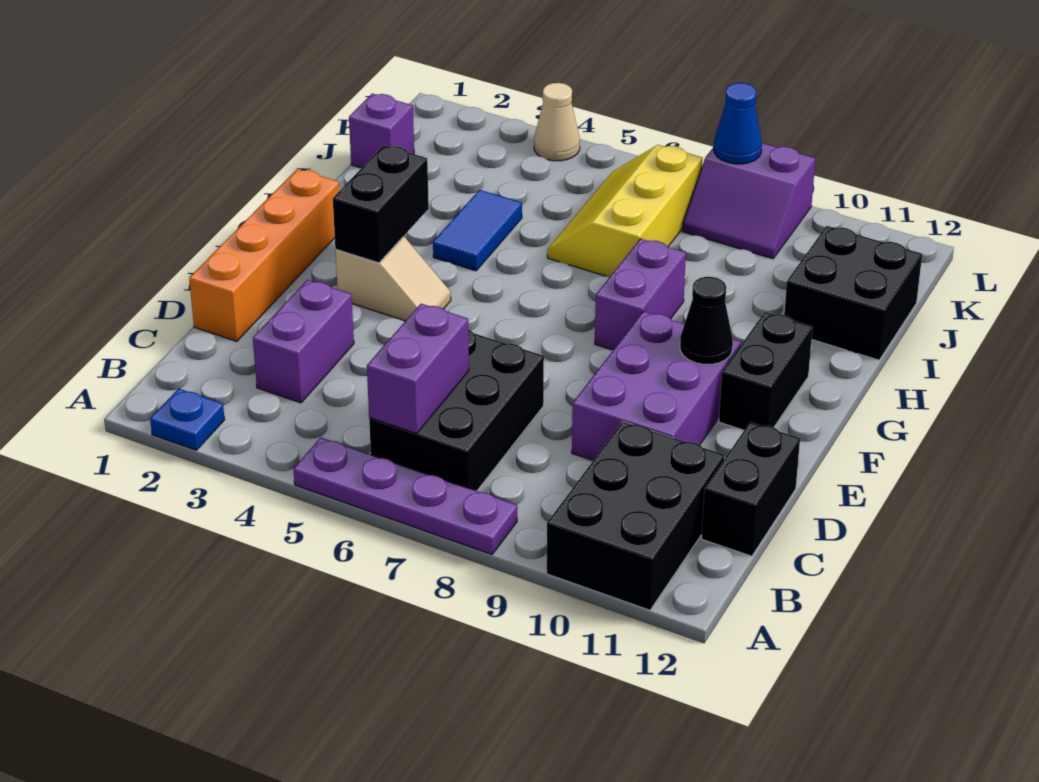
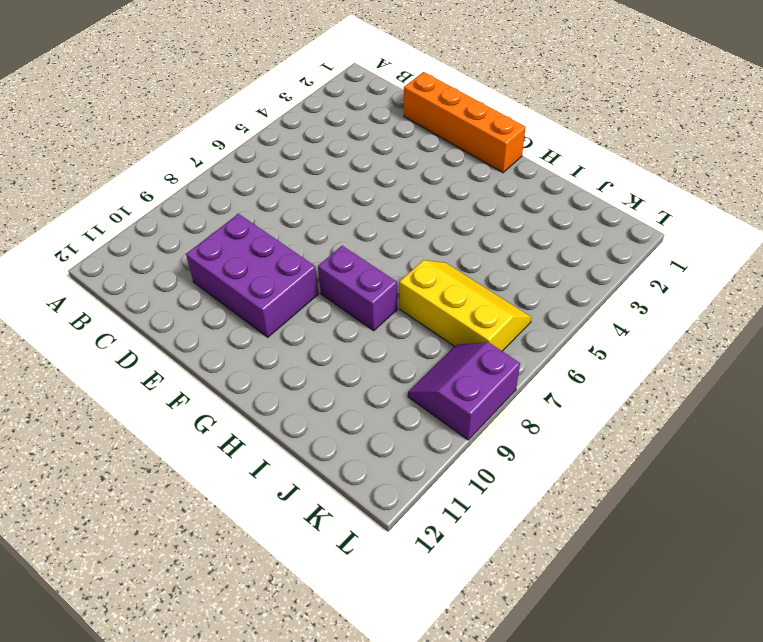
none -> blue plate A2 level 1
none -> purple plate A5:A8 level 1
none -> black brick A10:C11 level 1

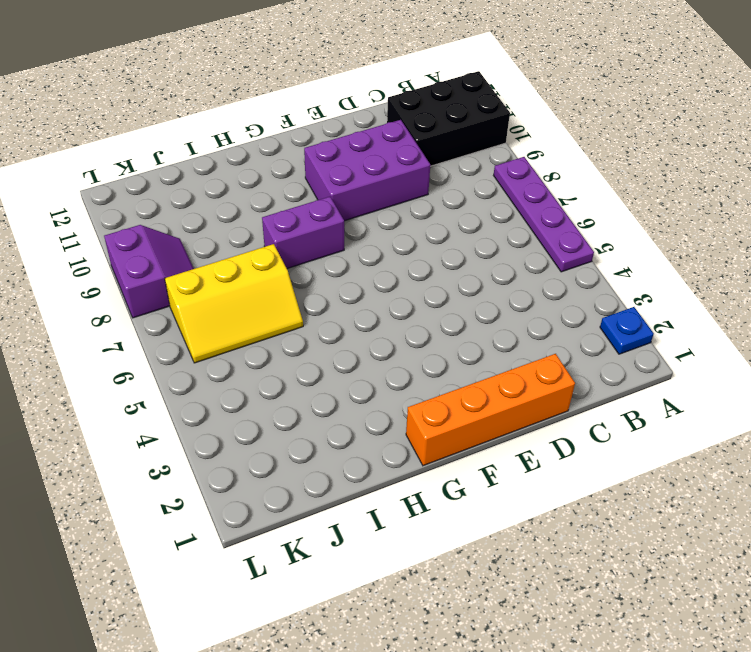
none -> black brick B6:D7 level 1
none -> purple brick C3:D3 level 1
none -> black brick C12:D12 level 1

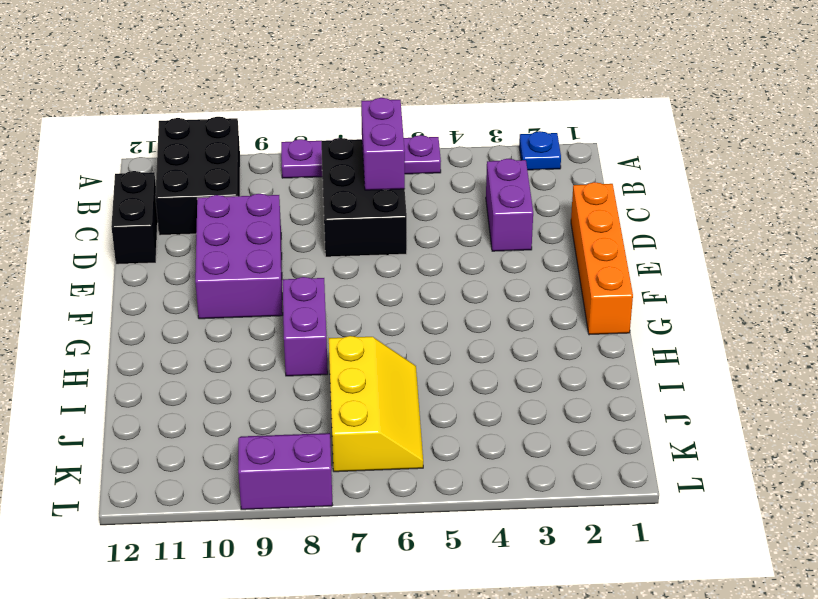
none -> tan slope F3:F4 level 1 top 3
none -> black brick F11:G11 level 1
none -> blue tile H4:I4 level 1

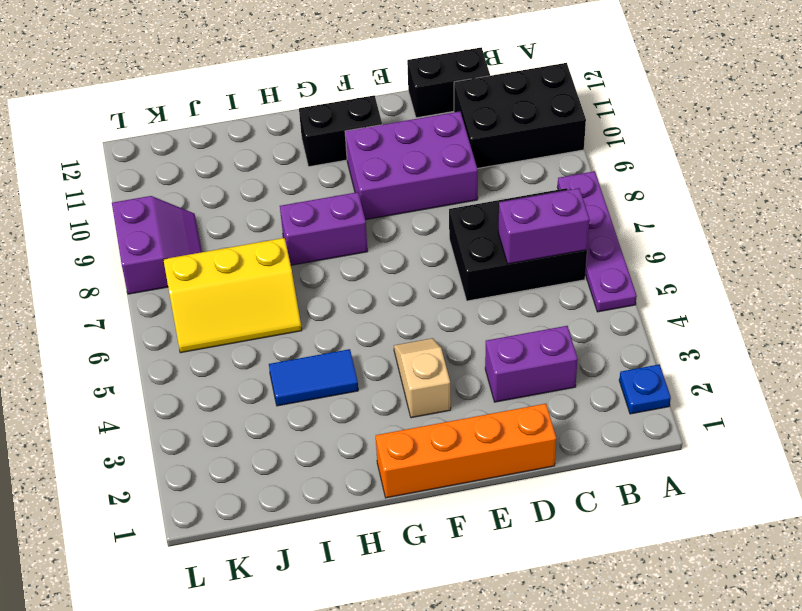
none -> black brick I11:J12 level 1
none -> purple brick J1 level 1
none -> tan cone L4 level 1

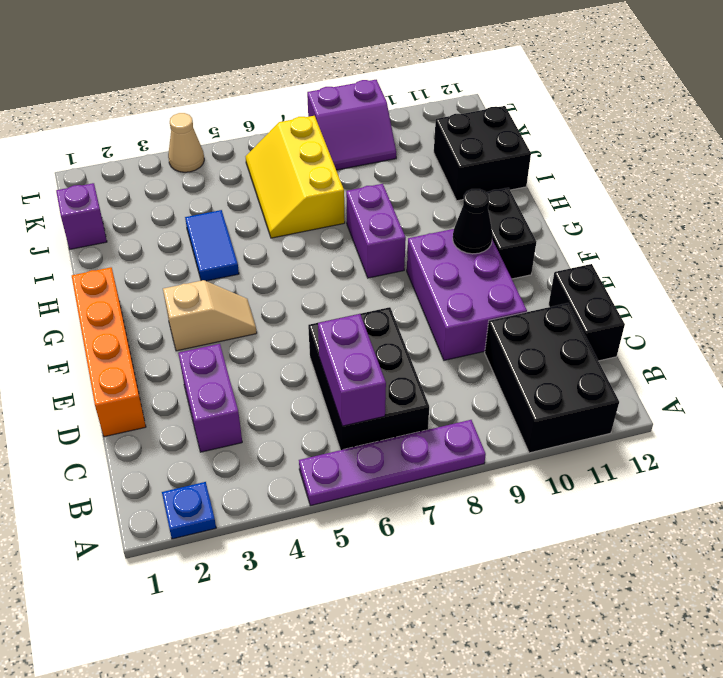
none -> black brick F3:G3 level 2
none -> blue cone L8 level 2

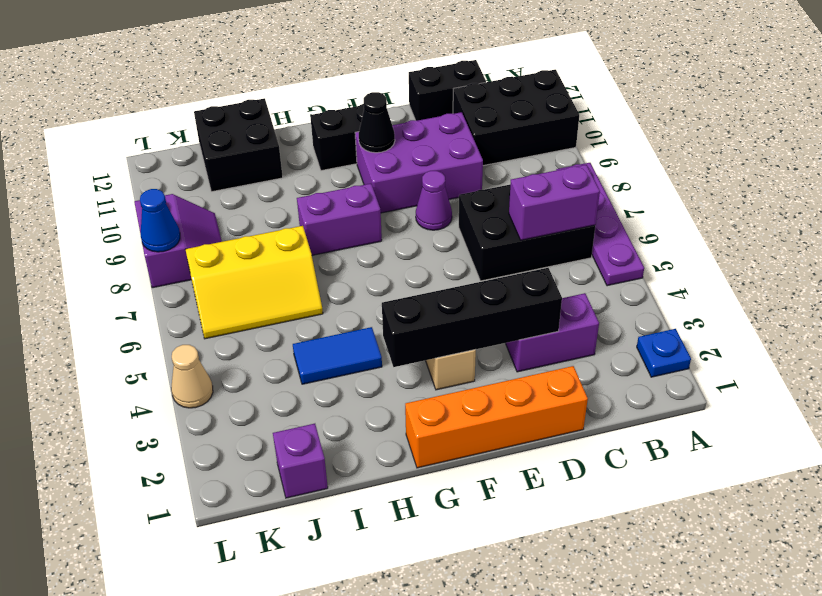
black brick D3:G3 level 2 -> black brick F3:G3 level 2
purple cone E8 level 1 -> none

